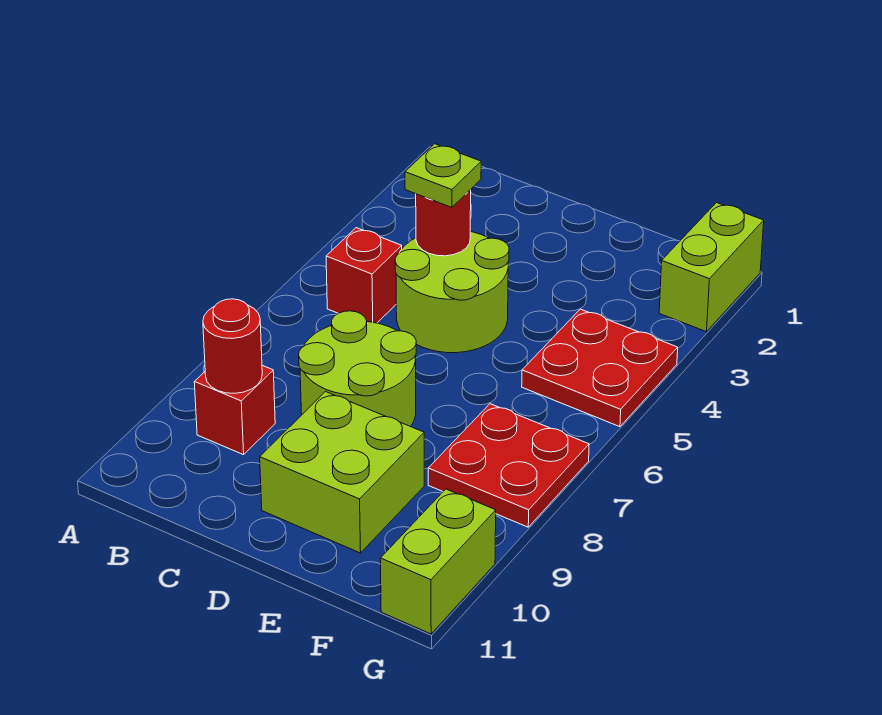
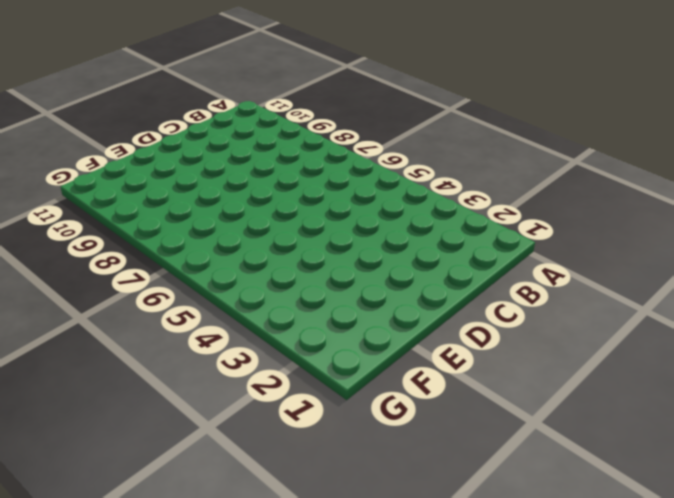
none -> red brick B5 level 1
none -> red brick B9 level 1
none -> lime round brick C4:D5 level 1

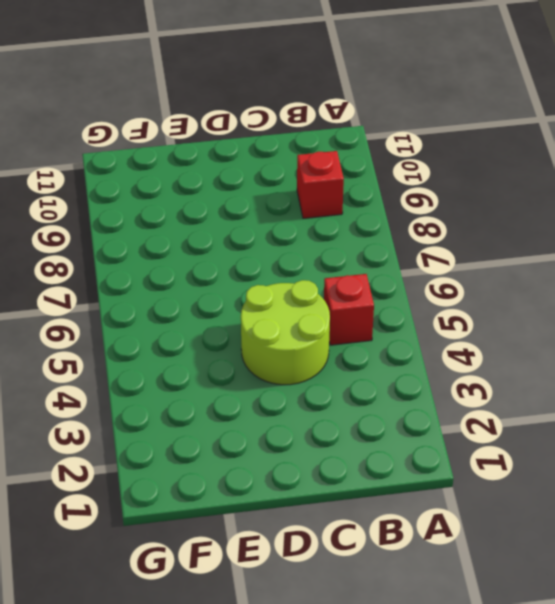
none -> lime round brick C7:D8 level 1
none -> lime brick D9:E10 level 1
none -> red plate F4:G5 level 1

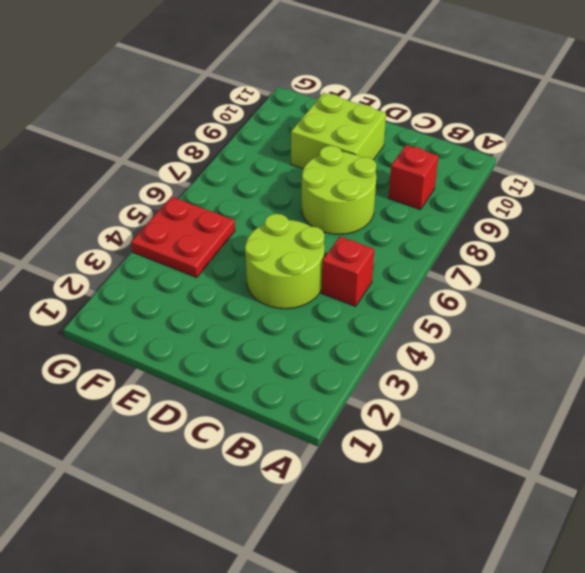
none -> red plate F7:G8 level 1
none -> lime brick G1:G2 level 1
none -> lime brick G10:G11 level 1

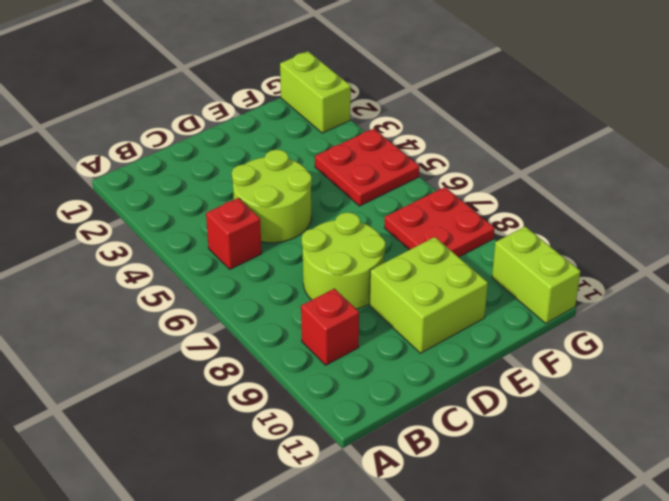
none -> red round brick B9 level 2
none -> red round brick C4 level 2
none -> lime plate C4 level 3

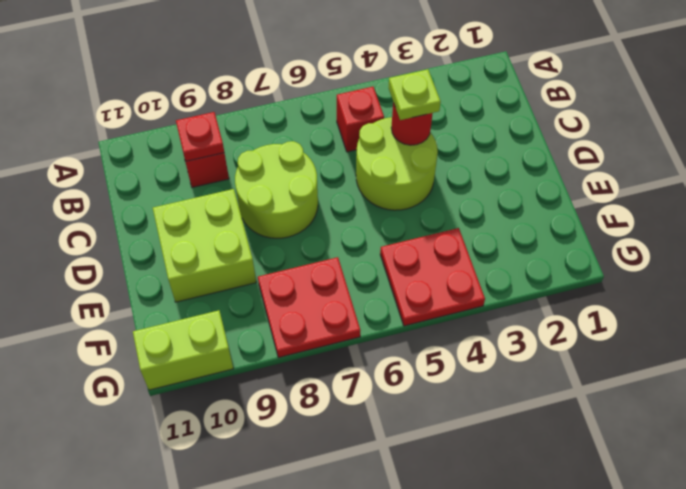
red plate B9 level 2 -> red round brick B9 level 2
none -> lime brick G1:G2 level 1

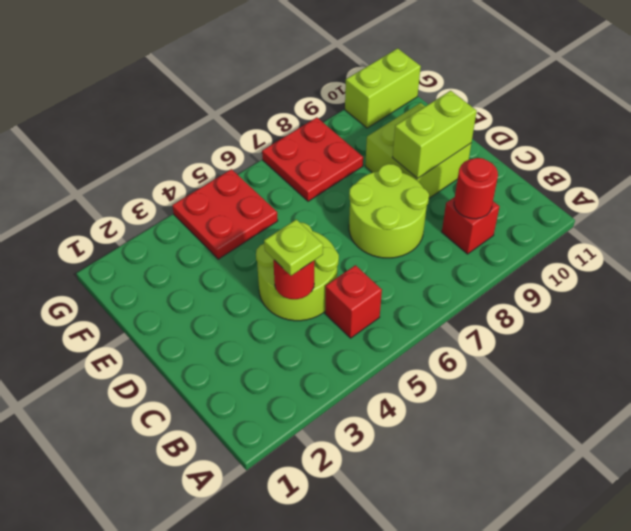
lime brick D9:D10 level 2 -> lime brick G1:G2 level 1

